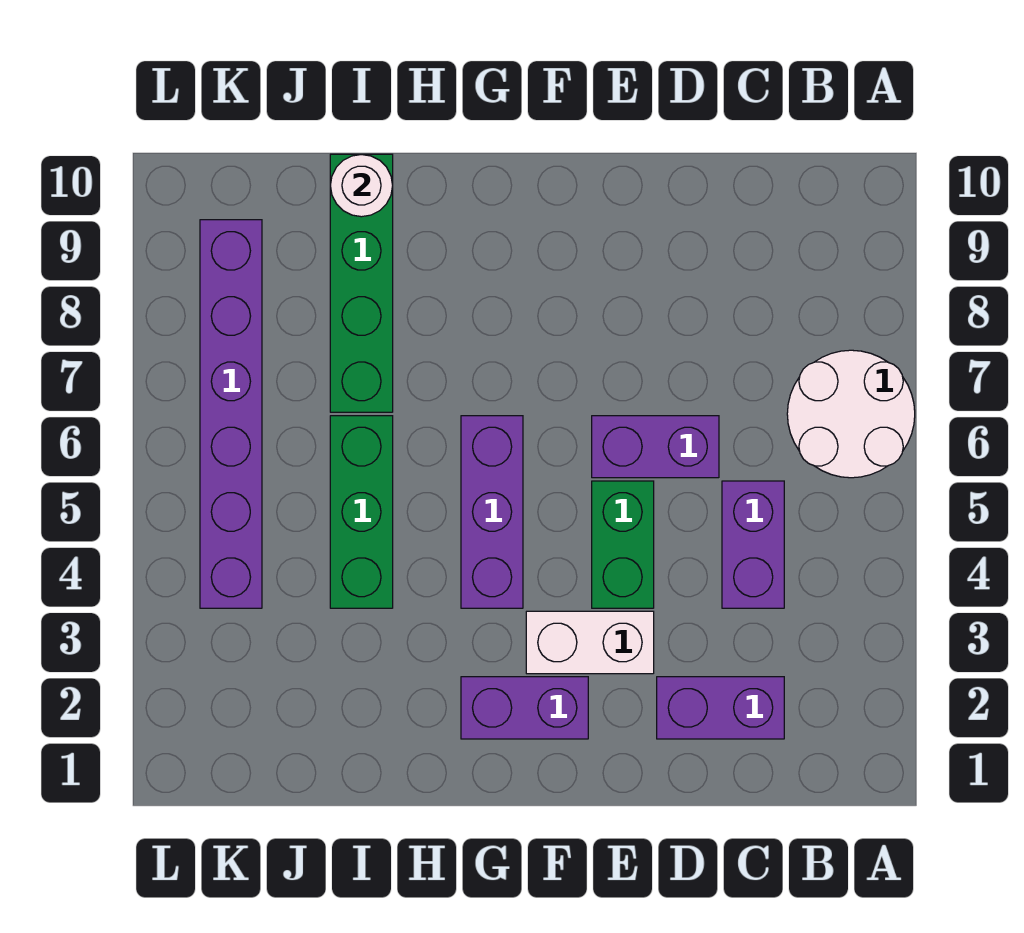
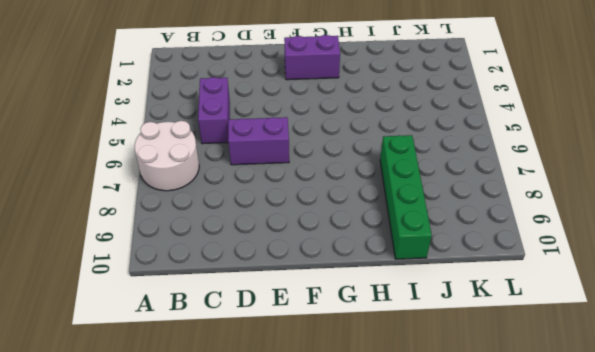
none -> purple brick C2:D2 level 1
none -> white brick E3:F3 level 1
none -> green brick E4:E5 level 1

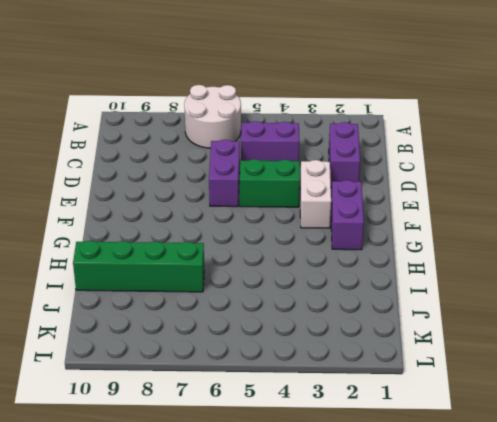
none -> purple brick G4:G6 level 1
none -> green brick I4:I6 level 1
none -> purple brick K4:K9 level 1

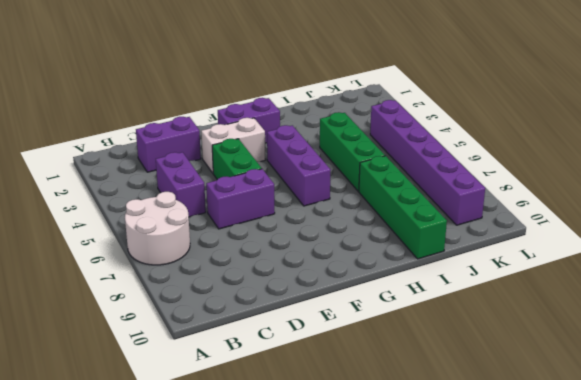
none -> white round brick I10 level 2

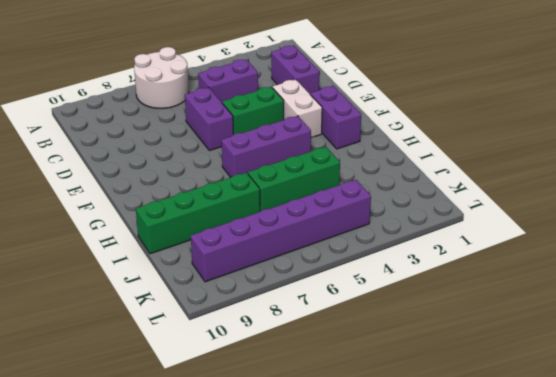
none -> white round brick I10 level 2

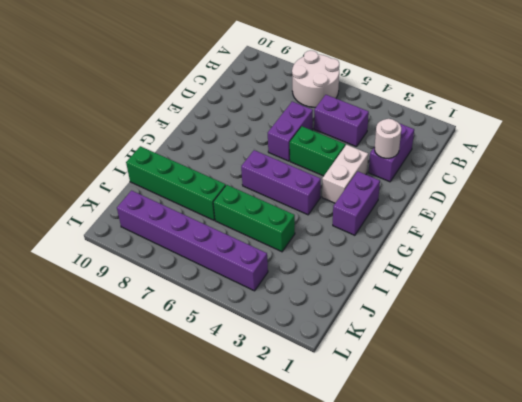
white round brick D2 level 2 -> white round brick I10 level 2

